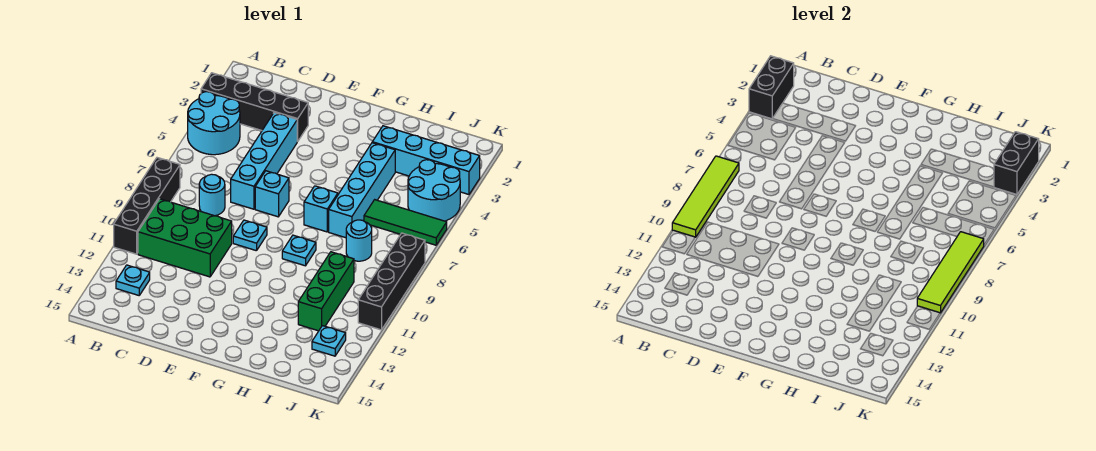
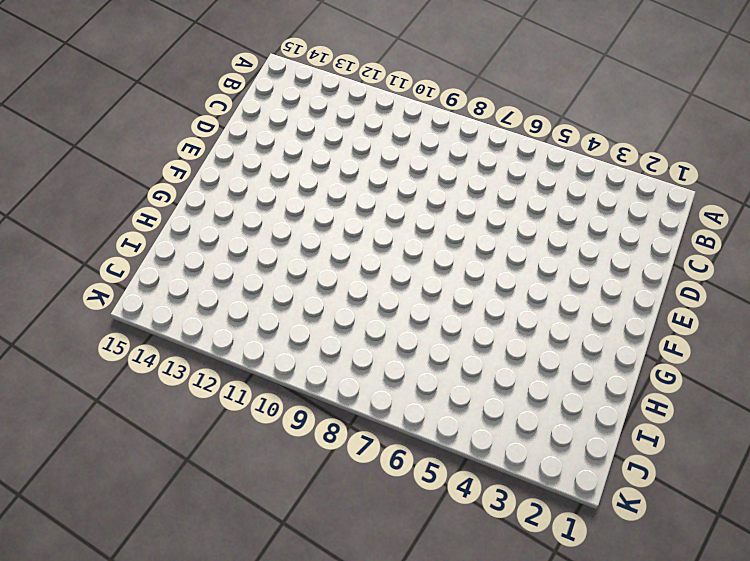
none -> black brick A3:D3 level 1
none -> cyan round brick A4:B5 level 1
none -> black brick A8:A11 level 1

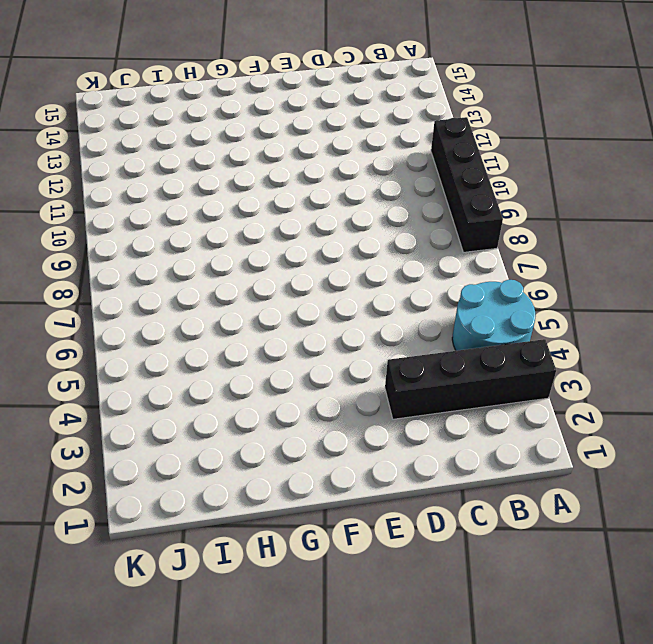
none -> green brick B10:D11 level 1
none -> cyan plate B13 level 1
none -> cyan round brick C8 level 1

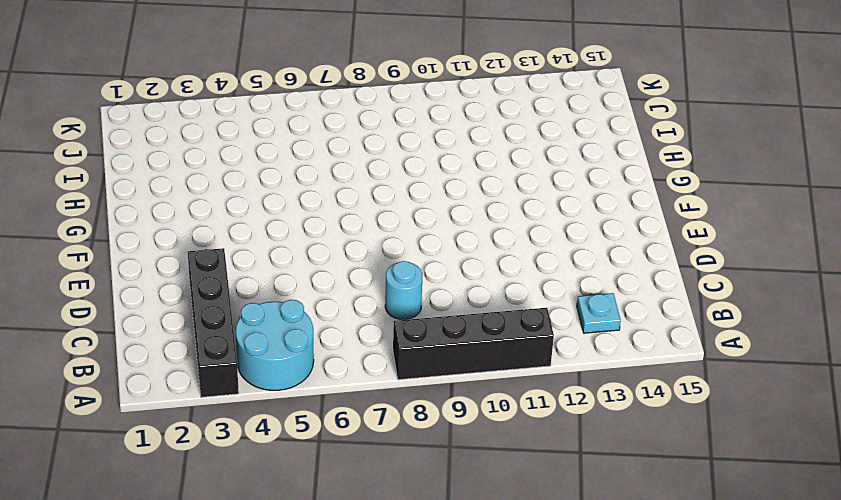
none -> green brick B10:D11 level 1
none -> cyan brick D4:D7 level 1
none -> cyan brick E7 level 1

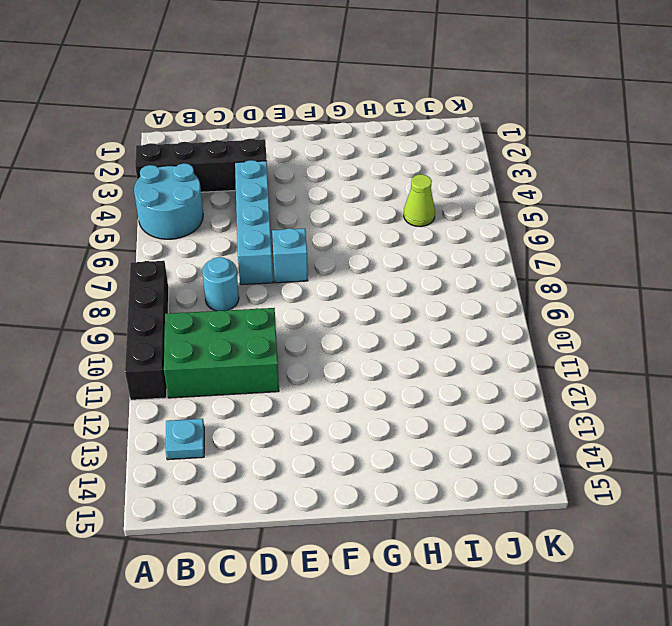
lime cone I5 level 1 -> none
none -> cyan plate E9 level 1
none -> cyan brick G7 level 1
none -> cyan plate G9 level 1

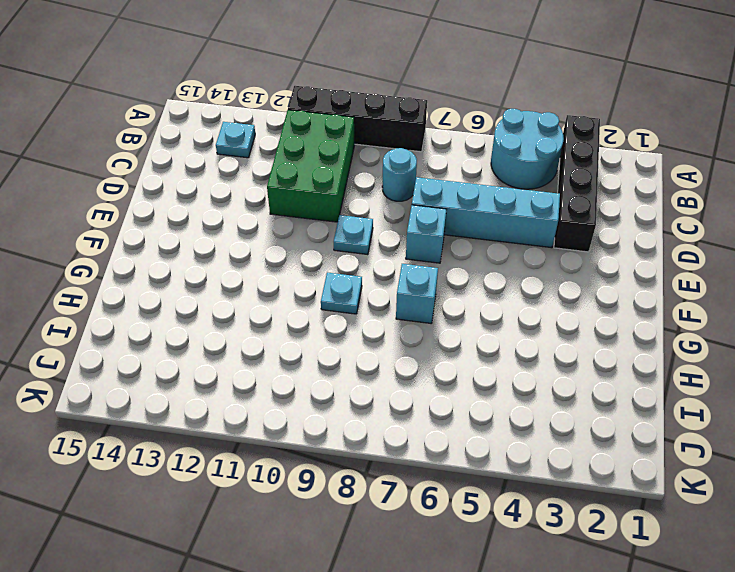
none -> cyan brick H3:K3 level 1
none -> cyan brick H4:H7 level 1
none -> green tile I6:K6 level 1

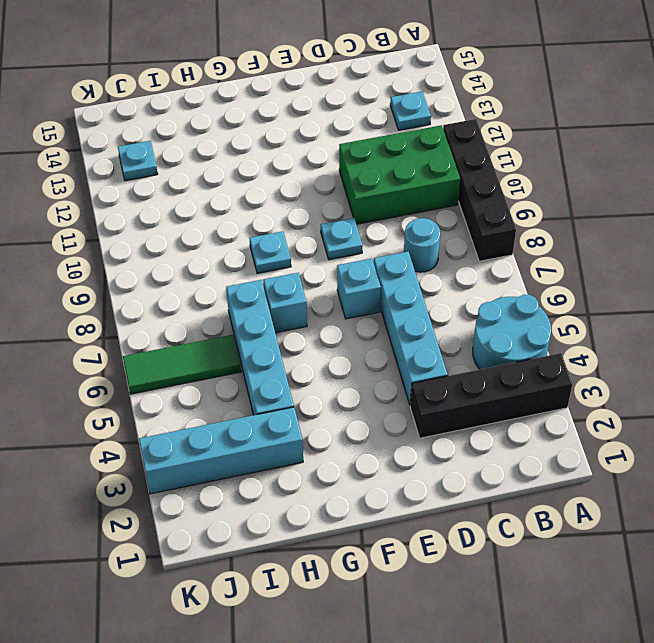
none -> cyan round brick I8 level 1
none -> green brick I10:I12 level 1
none -> cyan round brick J4:K5 level 1

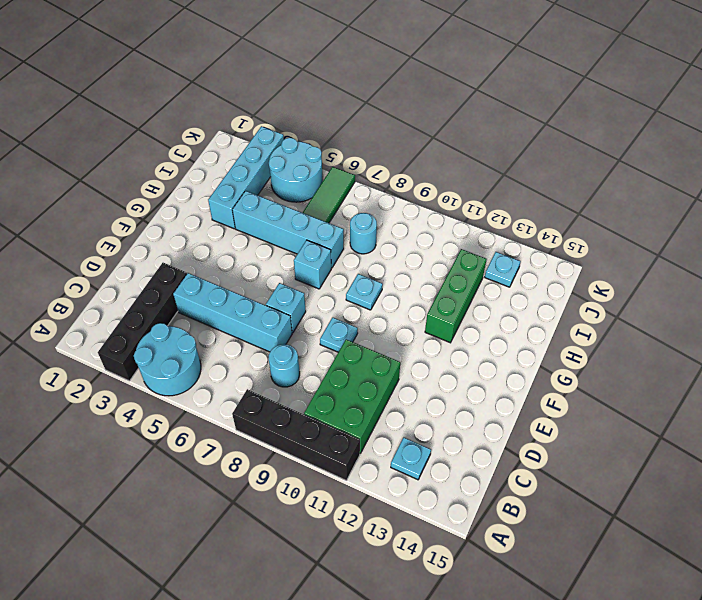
green brick G12:I12 level 1 -> green brick I10:I12 level 1
none -> black brick K8:K11 level 1
none -> black brick A2:A3 level 2
none -> lime tile A7:A10 level 2

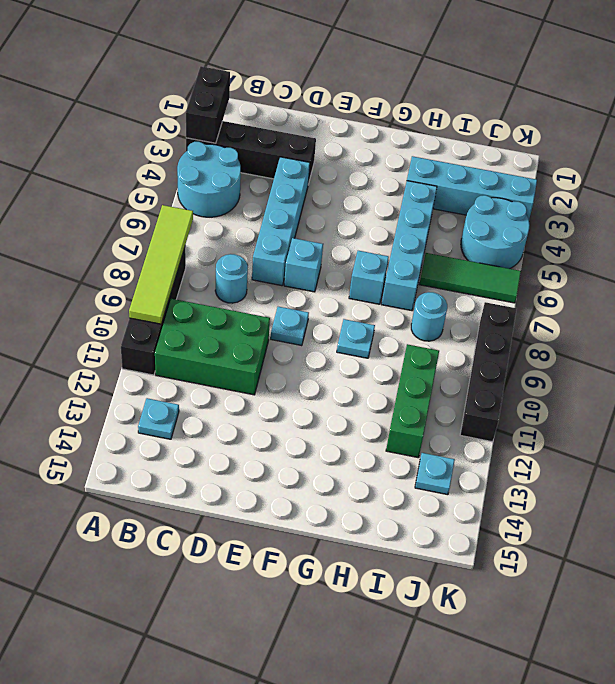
none -> black brick K2:K3 level 2
none -> lime tile K7:K10 level 2

